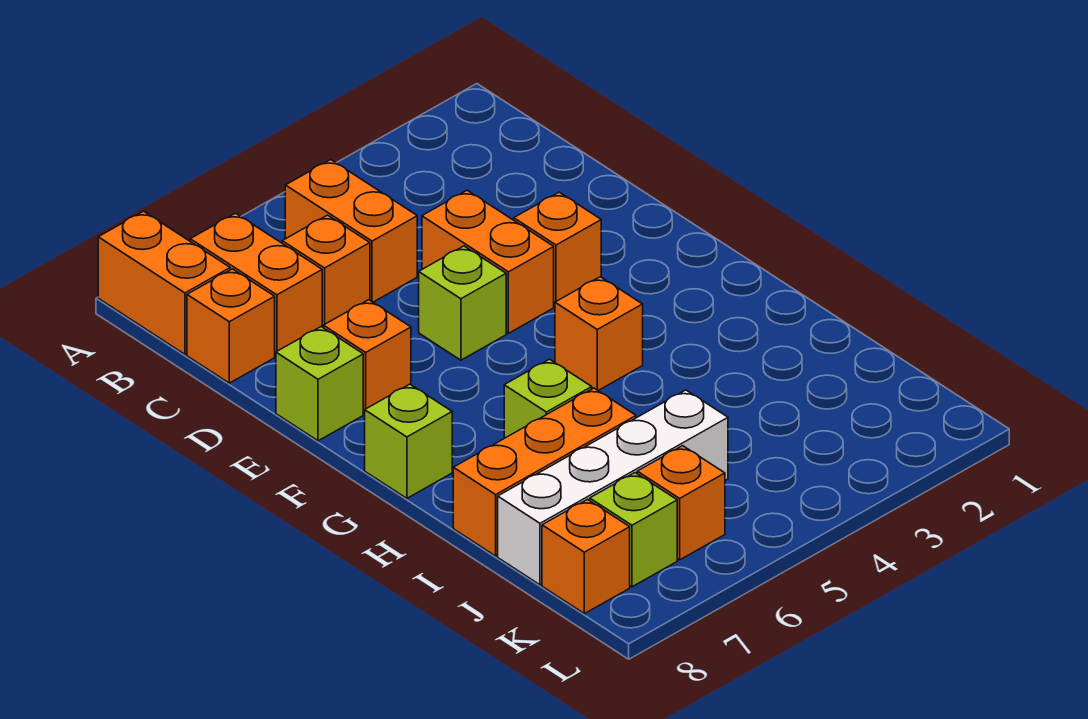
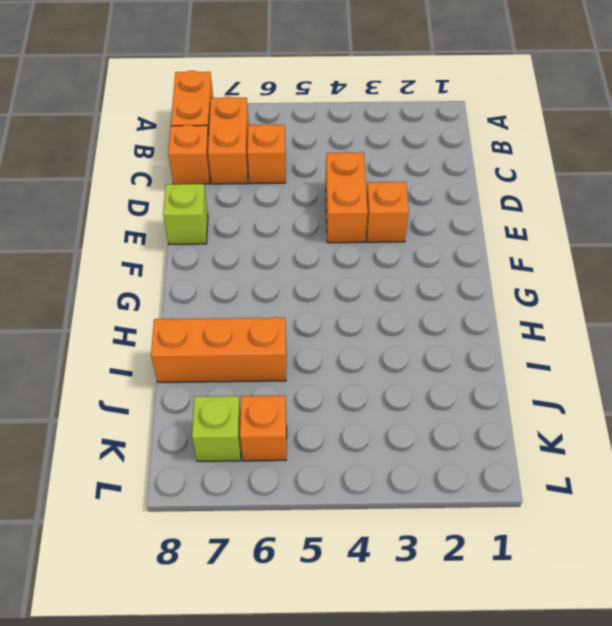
none -> orange brick B5:C5 level 1
none -> lime brick E5 level 1
none -> orange brick E7 level 1

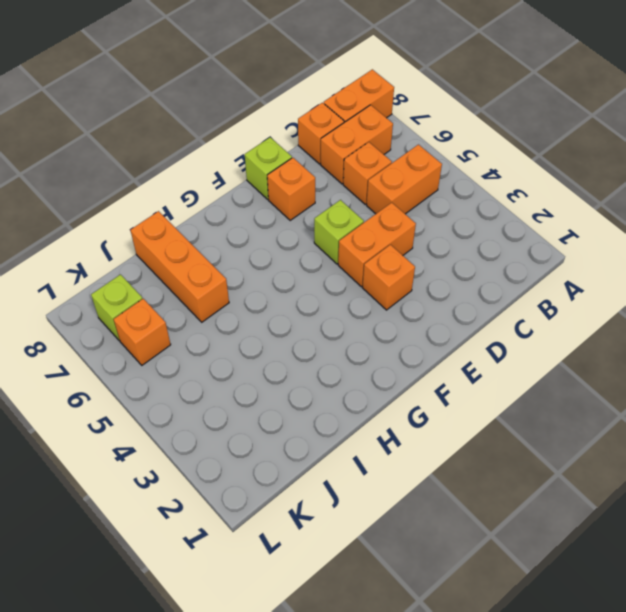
none -> orange brick G4 level 1
none -> lime brick G8 level 1
none -> lime brick H6 level 1

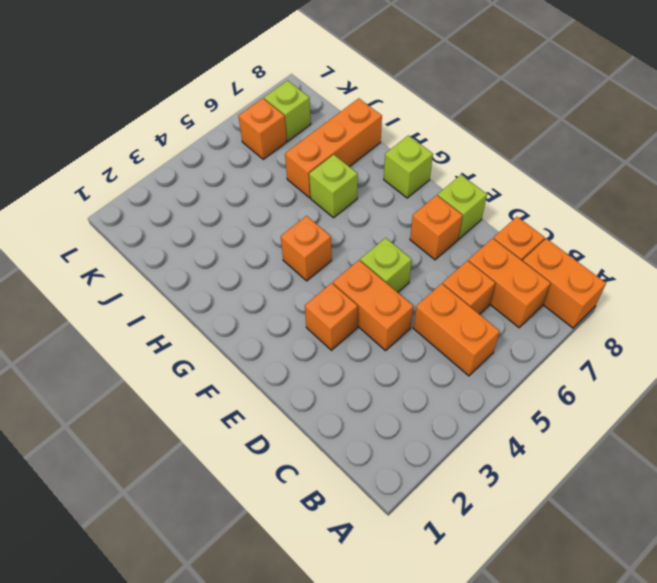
none -> white brick J5:J8 level 1
none -> orange brick K8 level 1

